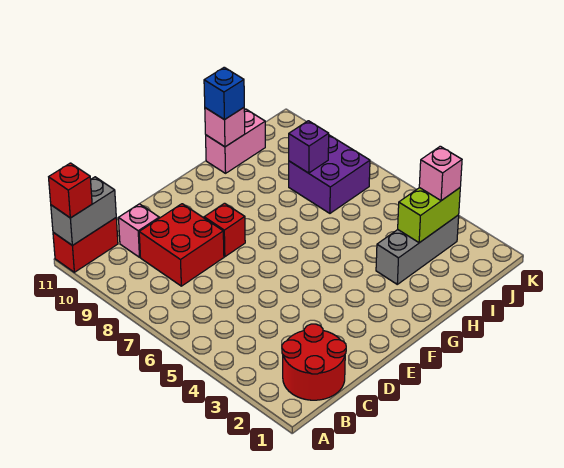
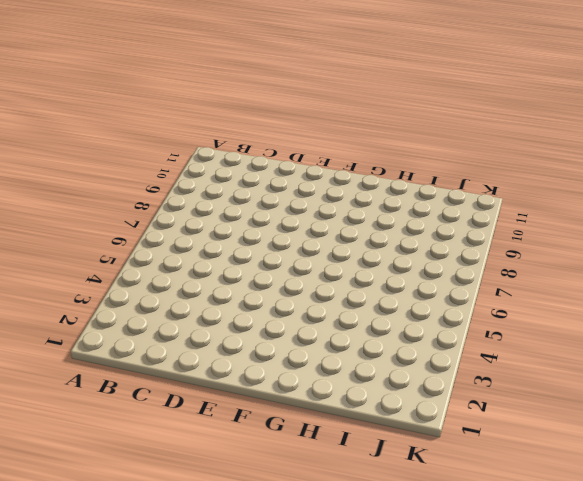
none -> red brick A11:B11 level 1
none -> red round brick B1:C2 level 1
none -> red brick C8:D9 level 1

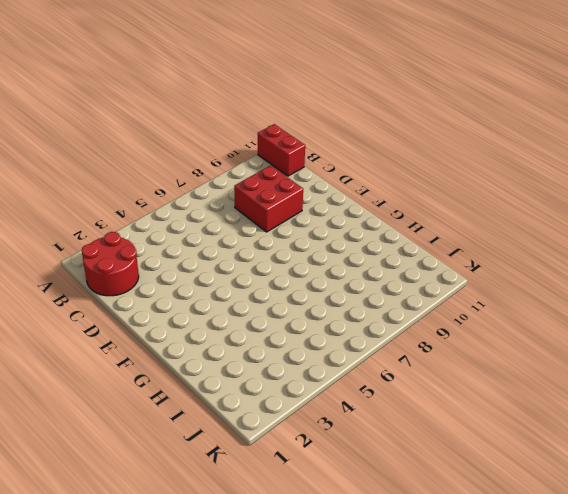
none -> pink brick C10 level 1
none -> red brick E8 level 1
none -> grey brick H3:J3 level 1

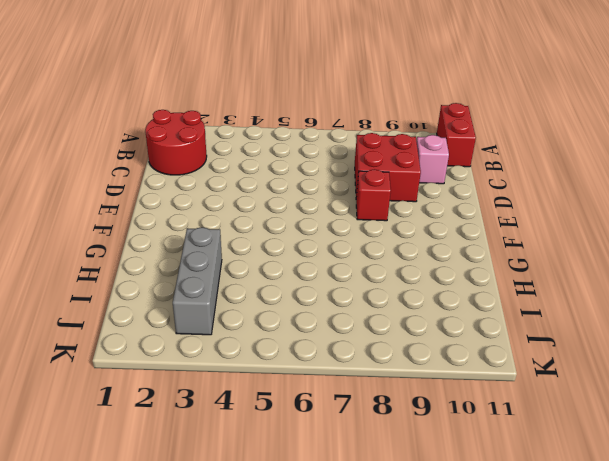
none -> pink brick H11:I11 level 1
none -> purple brick I7:J8 level 1
none -> grey brick A11:B11 level 2

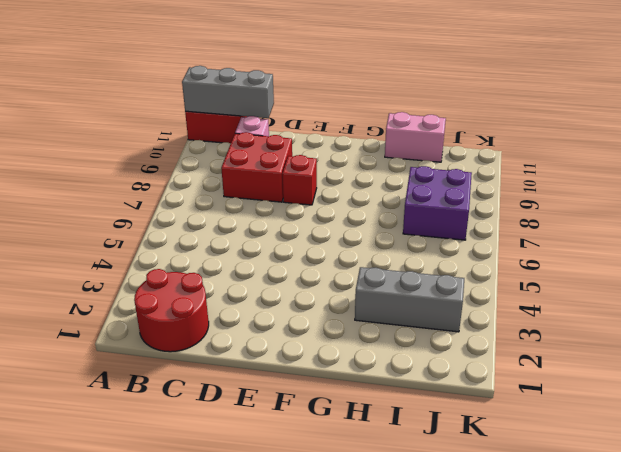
grey brick A11:C11 level 2 -> grey brick A11:B11 level 2
none -> pink brick H11 level 2
none -> lime brick I3:J3 level 2
none -> purple brick I8 level 2

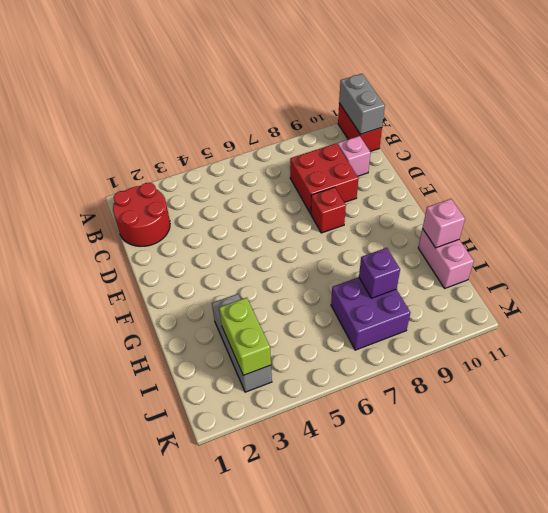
none -> red brick A11 level 3
none -> blue brick H11 level 3
none -> pink brick J3 level 3

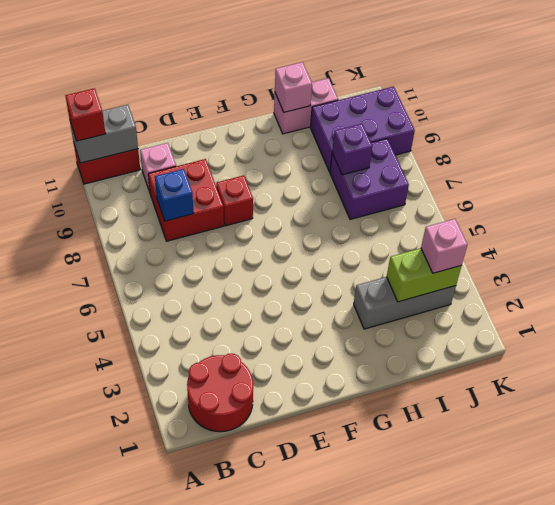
blue brick C8 level 2 -> blue brick H11 level 3
purple brick I9:K10 level 1 -> none

